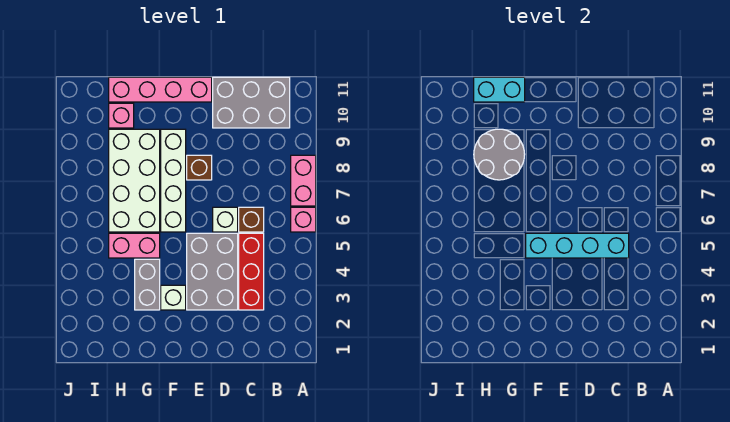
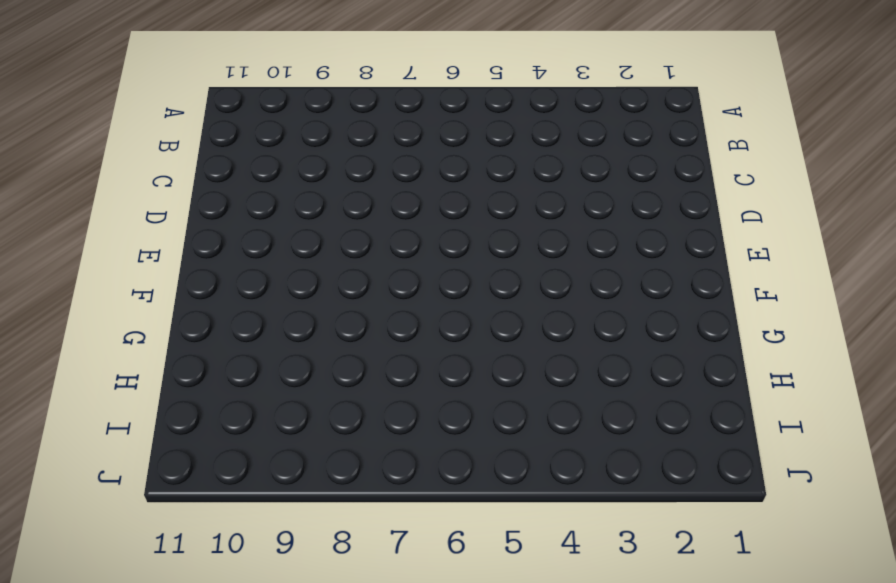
none -> pink brick A6 level 1
none -> pink brick A7:A8 level 1
none -> grey brick B10:D11 level 1

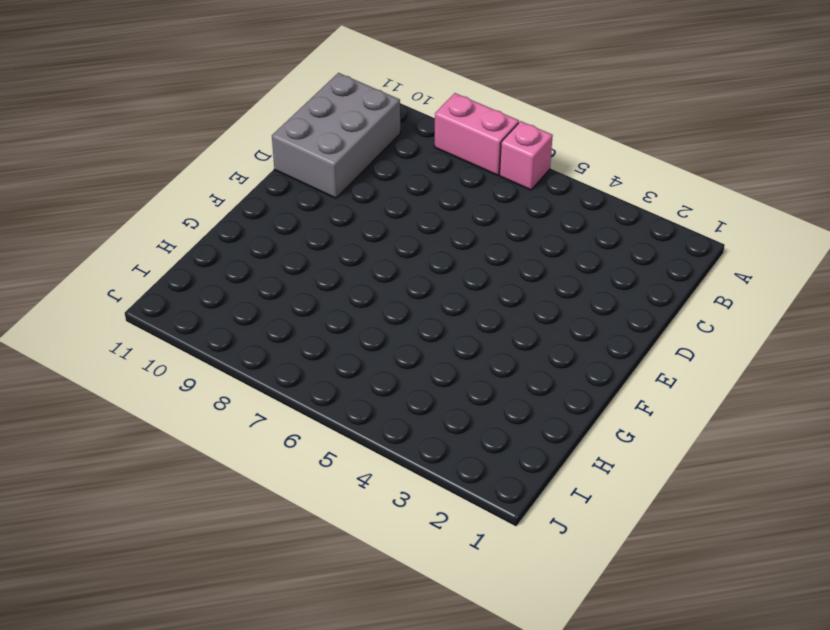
none -> red brick C3:C5 level 1
none -> brown brick C6 level 1
none -> grey brick D3:E5 level 1

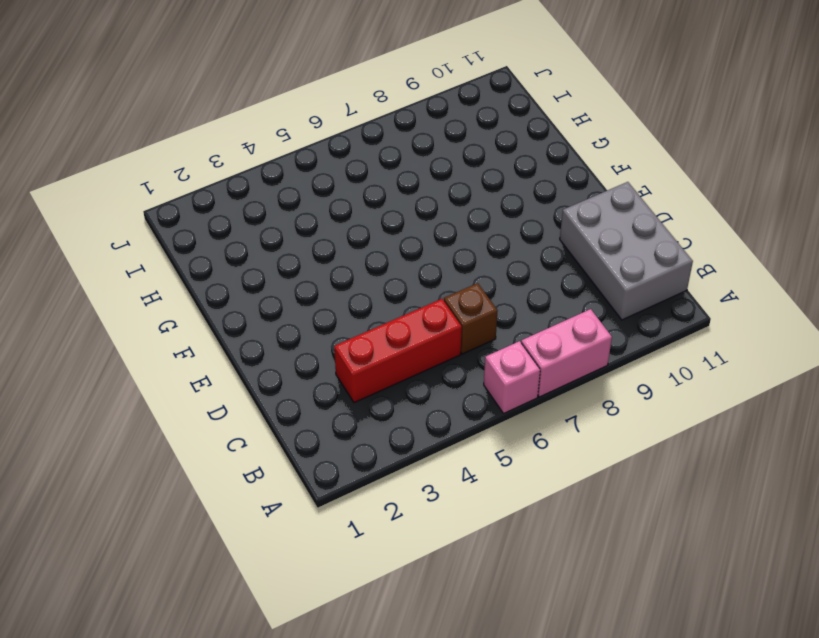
none -> grey brick D3:E5 level 1
none -> white brick D6 level 1
none -> brown brick E8 level 1

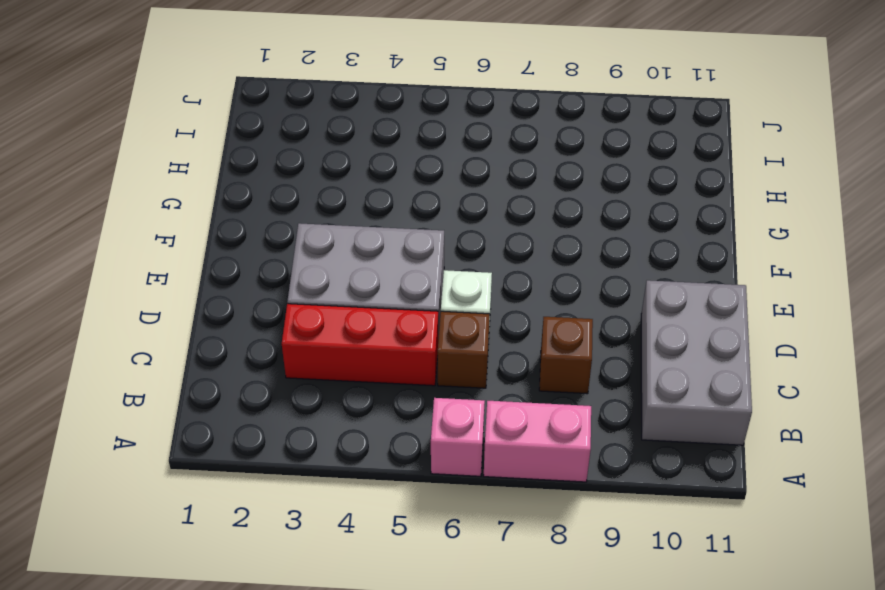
brown brick C8 level 1 -> brown brick E8 level 1
none -> pink brick E11:H11 level 1
none -> white brick F3 level 1
none -> white brick F6:F9 level 1

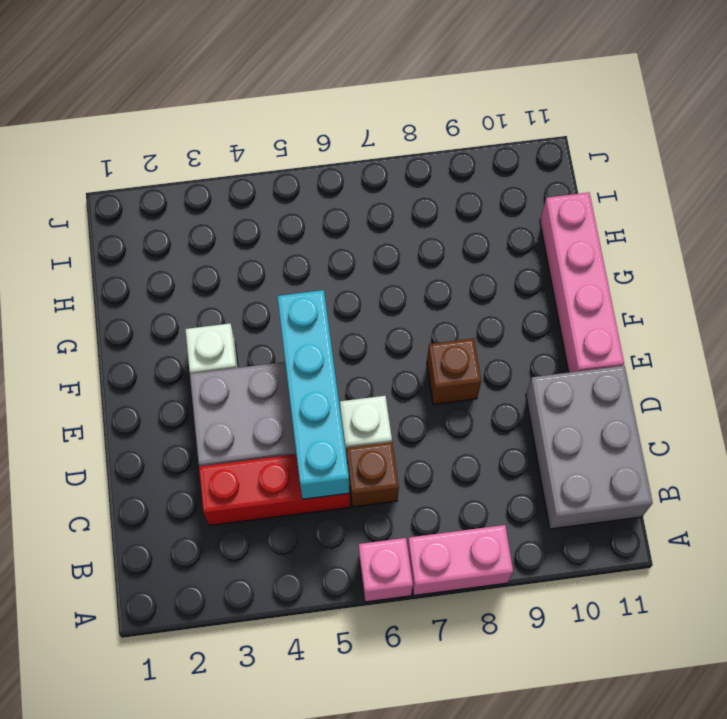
none -> white brick F6:F9 level 1
none -> grey brick G3:G4 level 1
none -> pink brick G5:H5 level 1

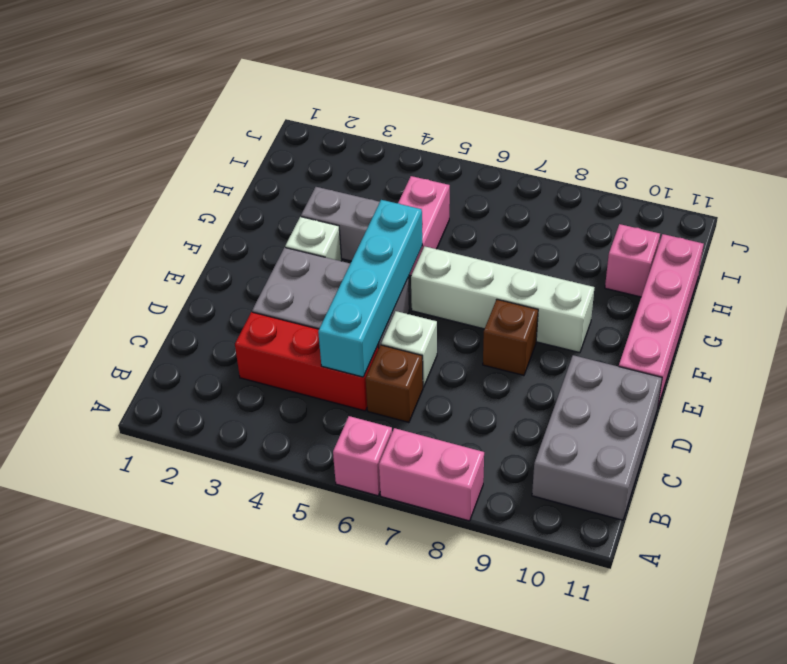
none -> white brick G6:H9 level 1
none -> grey round brick G8:H9 level 2
none -> cyan brick G11:H11 level 2

